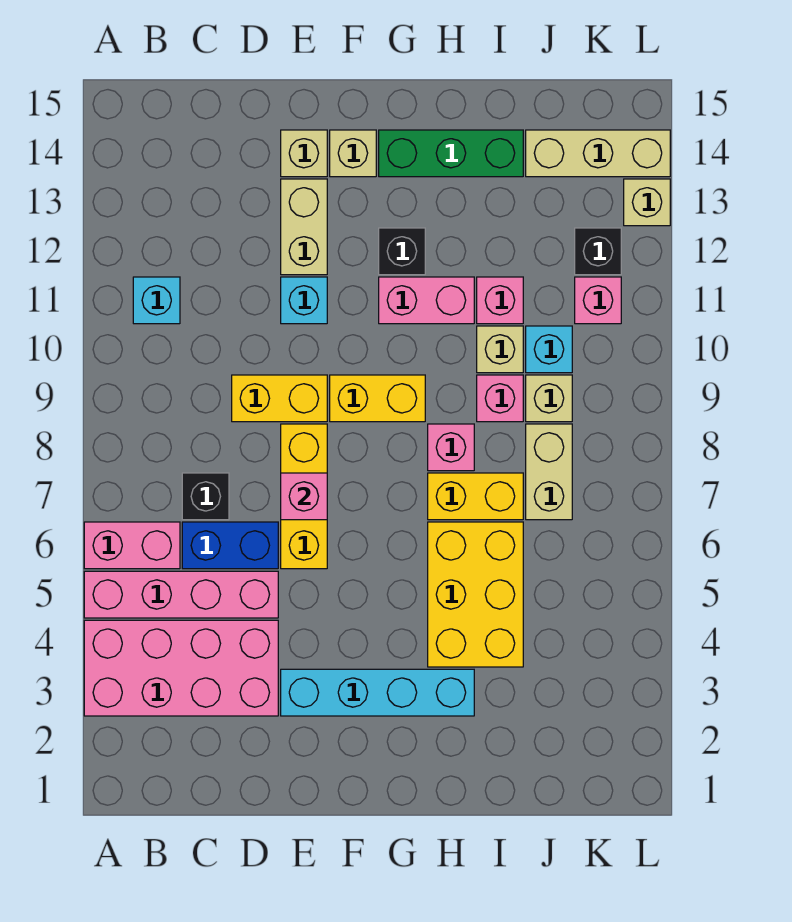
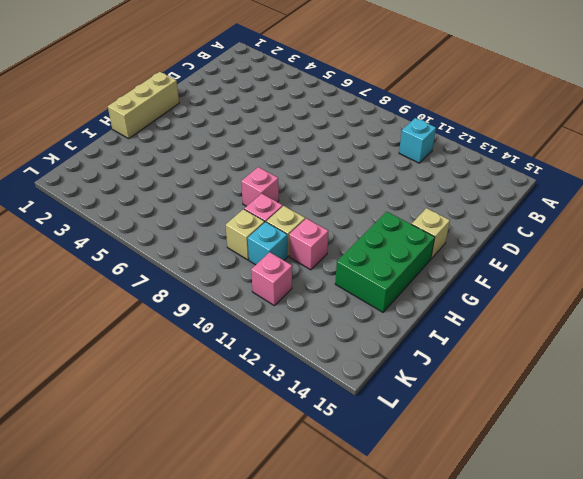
tan brick F1:H1 level 1 -> tan brick J14:L14 level 1
green brick G13:I14 level 1 -> green brick G14:I14 level 1
none -> pink brick A3:D4 level 1
none -> pink brick A5:D5 level 1
none -> pink brick A6:B6 level 1
none -> blue brick C6:D6 level 1

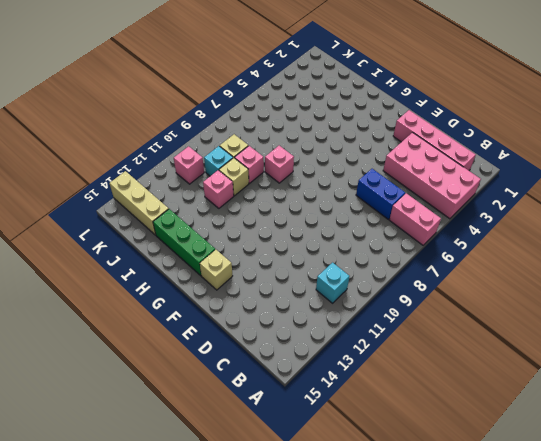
pink brick B2:E2 level 1 -> pink brick A5:D5 level 1
none -> black brick C7 level 1
none -> yellow brick D9:E9 level 1
none -> cyan brick E3:H3 level 1
none -> yellow brick E6:E8 level 1

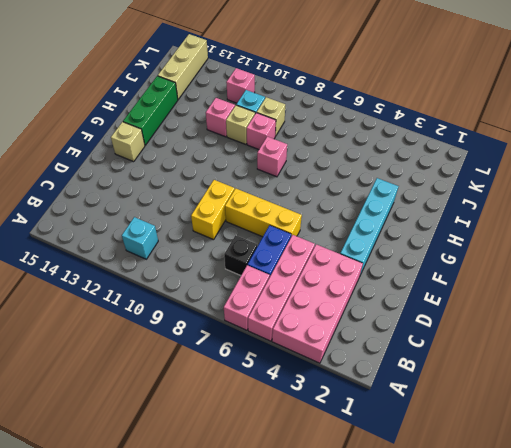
none -> cyan brick E11 level 1
none -> tan brick E12:E13 level 1
none -> tan brick E14 level 1
none -> yellow brick F9:G9 level 1

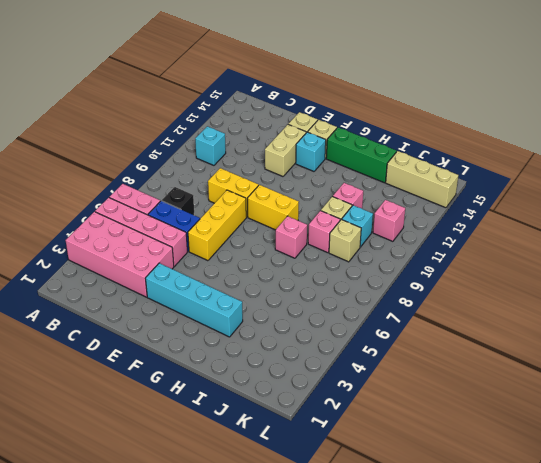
cyan brick F13 level 1 -> cyan brick E11 level 1
none -> pink brick G11:H11 level 1
none -> black brick G12 level 1
none -> yellow brick H4:I6 level 1
none -> yellow brick H7:I7 level 1

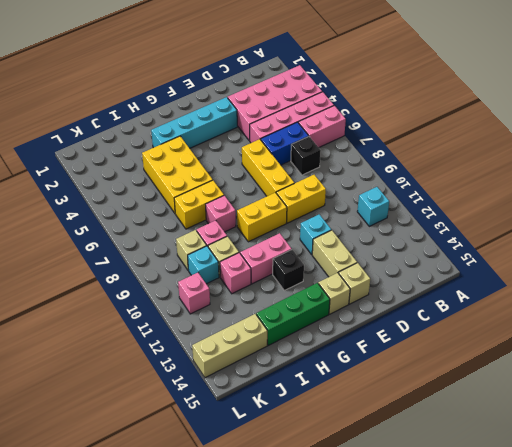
none -> tan brick J7:J8 level 1
none -> black brick K12 level 1
none -> tan brick L13 level 1
none -> pink brick E7 level 2

